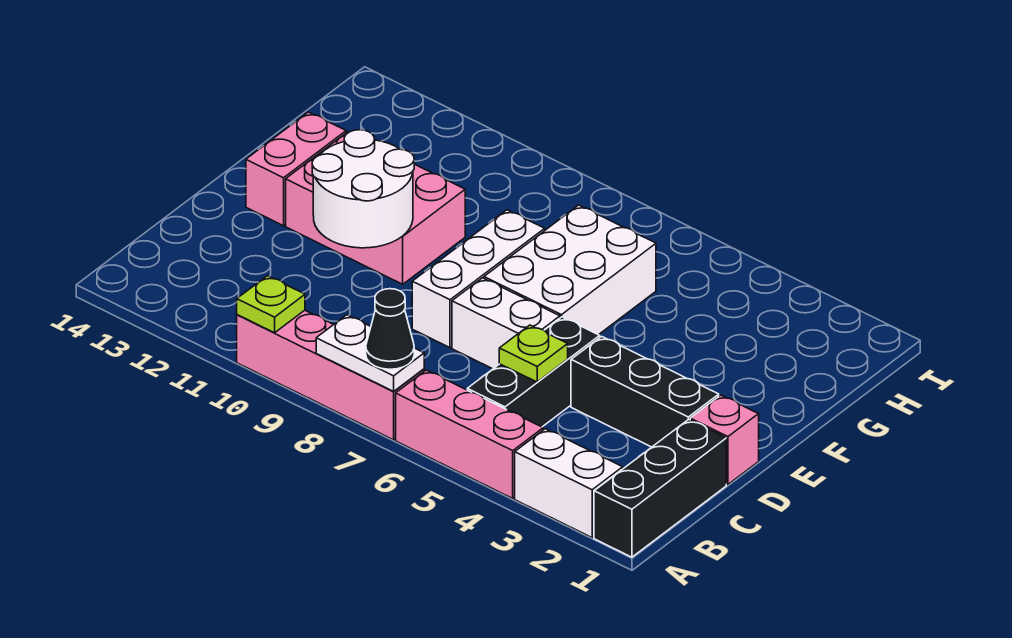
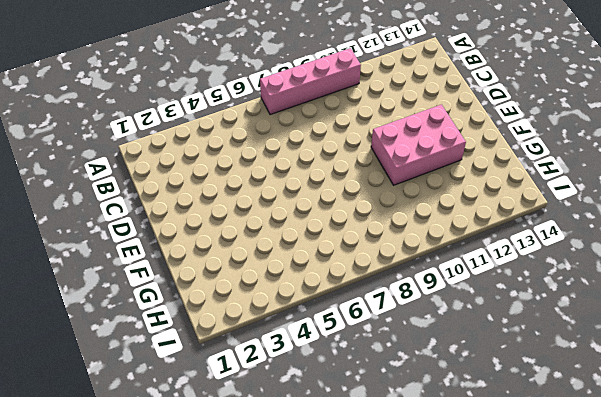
none -> black brick A1:C1 level 1
none -> white brick A2:A3 level 1
none -> pink brick A4:A6 level 1

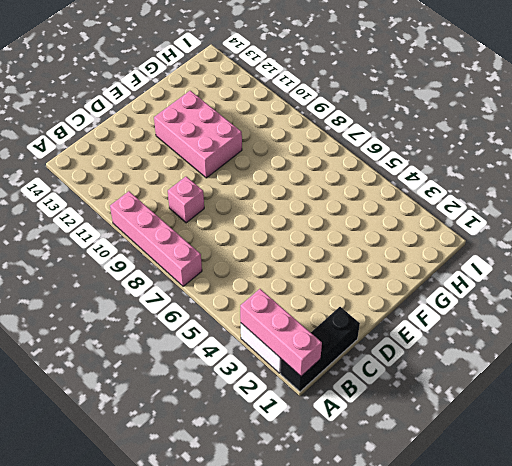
pink brick A1:A3 level 2 -> pink brick A4:A6 level 1
pink brick C9 level 1 -> pink brick D1 level 1
none -> black brick B5:D5 level 1
none -> black brick D2:D4 level 1
none -> white brick D6:D7 level 1

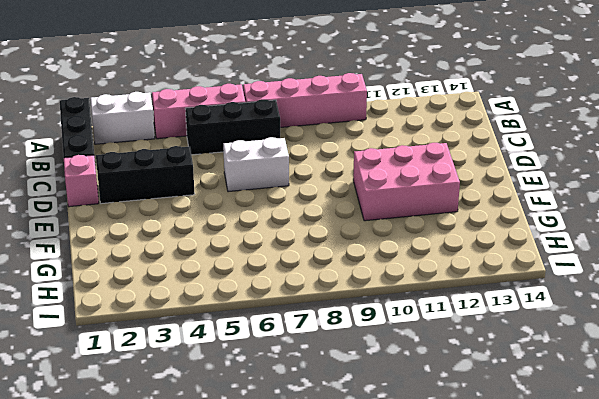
black brick B5:B7 level 1 -> black brick B5:D5 level 1
none -> white brick D8:F8 level 1
none -> white brick E6:G7 level 1
none -> pink brick E13:F13 level 1

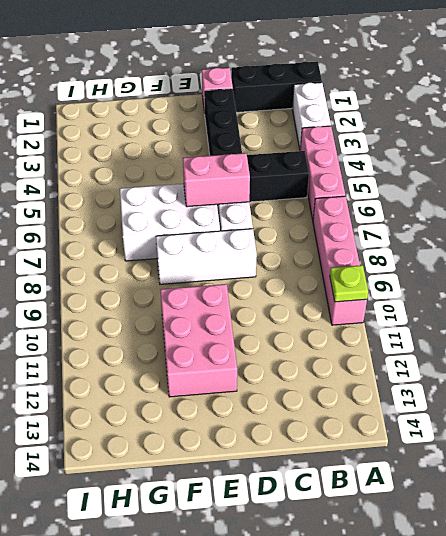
pink brick D6:E6 level 2 -> pink brick E13:F13 level 1
none -> white plate A7:A8 level 2
none -> lime plate C5 level 2
none -> white round brick D10:E11 level 2

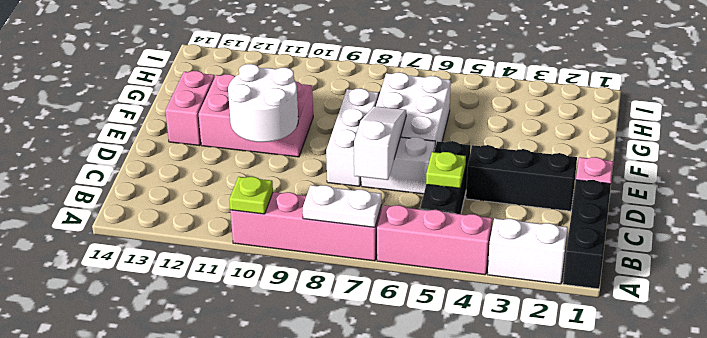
white slope C7:E7 level 2 top C -> none
none -> black cone A7 level 3

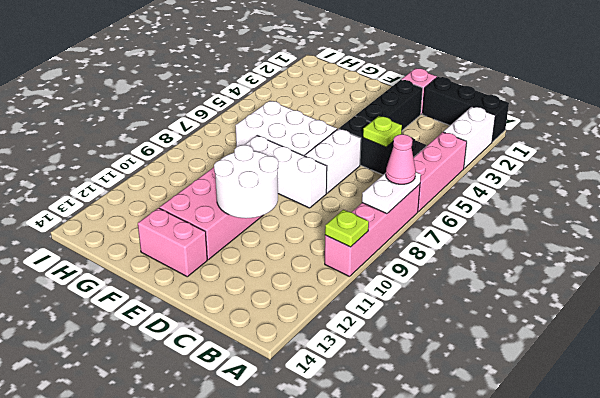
pink cone A7 level 3 -> black cone A7 level 3

